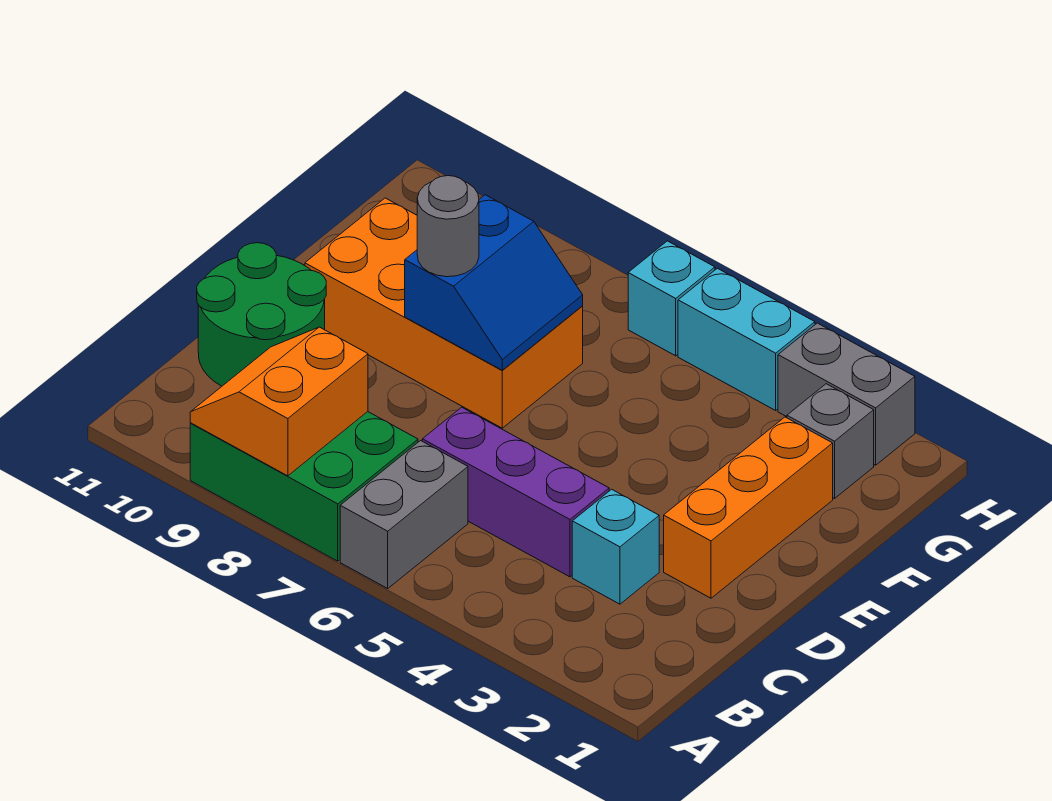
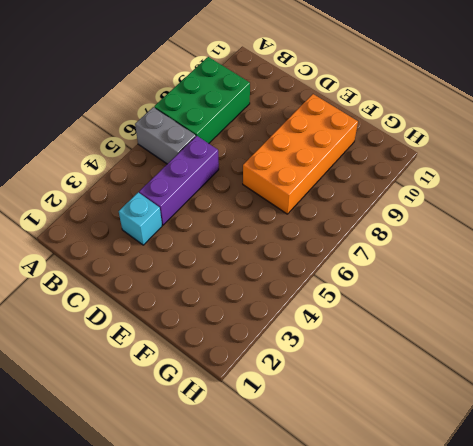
none -> green round brick C10:D11 level 1
none -> orange brick D2:F2 level 1
none -> grey brick G2 level 1

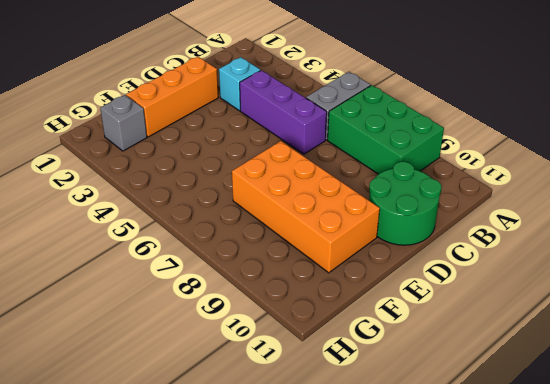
none -> grey brick H2:H3 level 1
none -> cyan brick H4:H5 level 1
none -> cyan brick H6 level 1

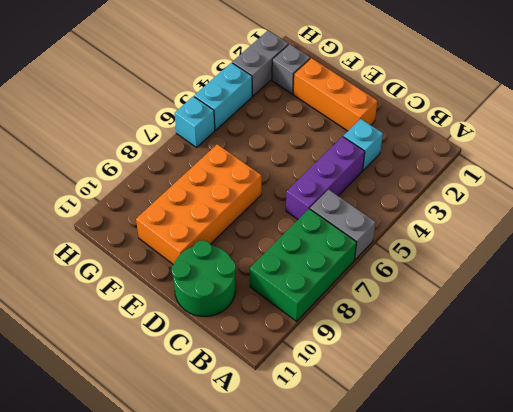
none -> orange slope A8:B9 level 2 top 8
none -> blue slope E7:F8 level 2 top 8
none -> grey round brick E8 level 3

